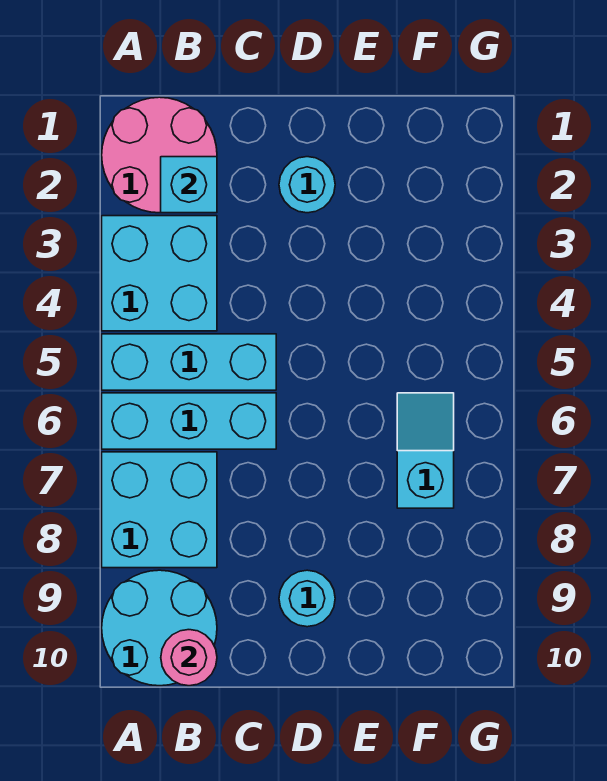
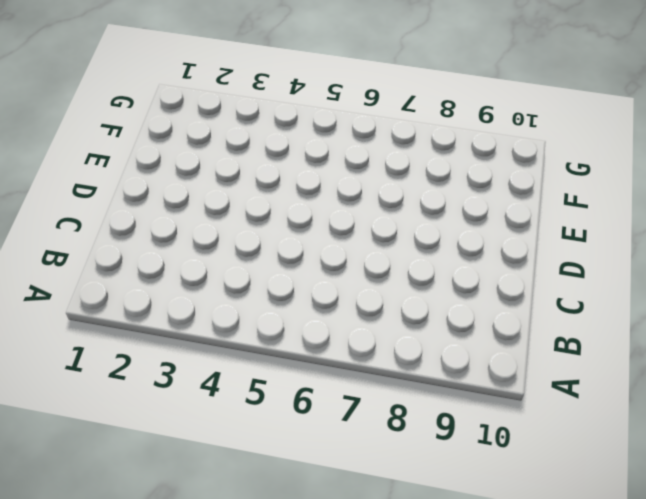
none -> pink round brick A1:B2 level 1
none -> cyan brick A3:B4 level 1

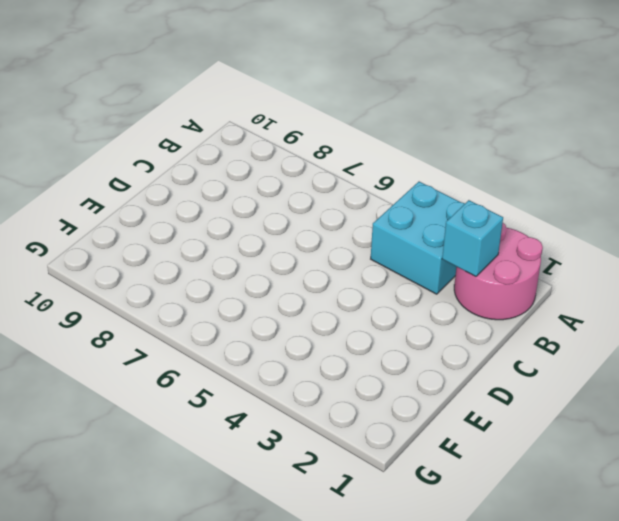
none -> cyan brick A5:C5 level 1
none -> cyan brick A6:C6 level 1

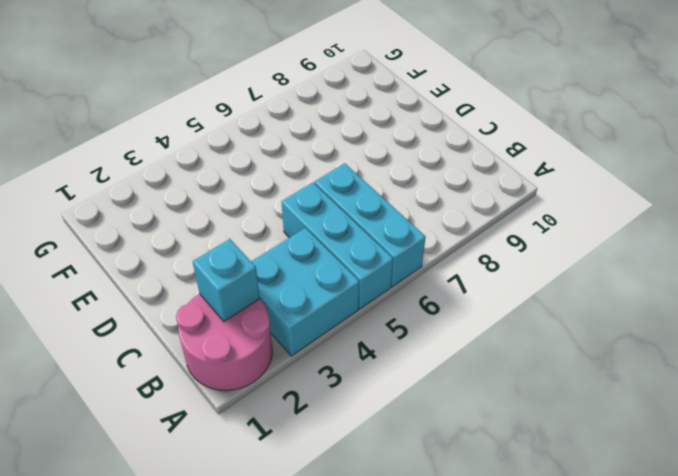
none -> cyan brick A7:B8 level 1
none -> cyan round brick A9:B10 level 1

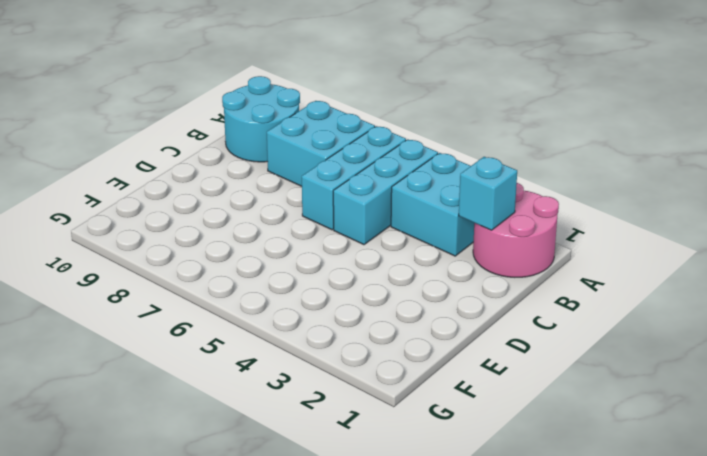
none -> cyan round brick D2 level 1
none -> cyan round brick D9 level 1

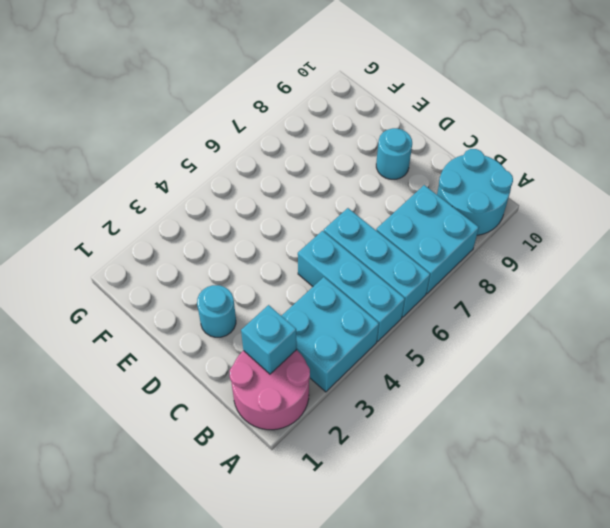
none -> cyan slope F6:F7 level 1 top 7
none -> pink round brick B10 level 2

